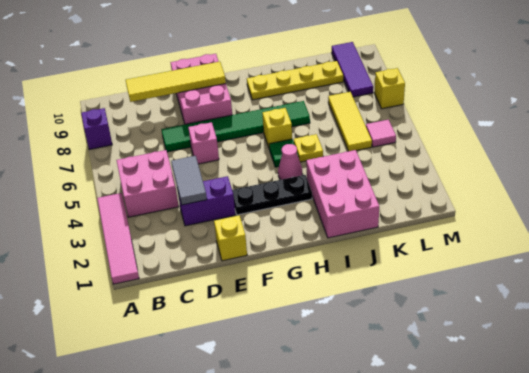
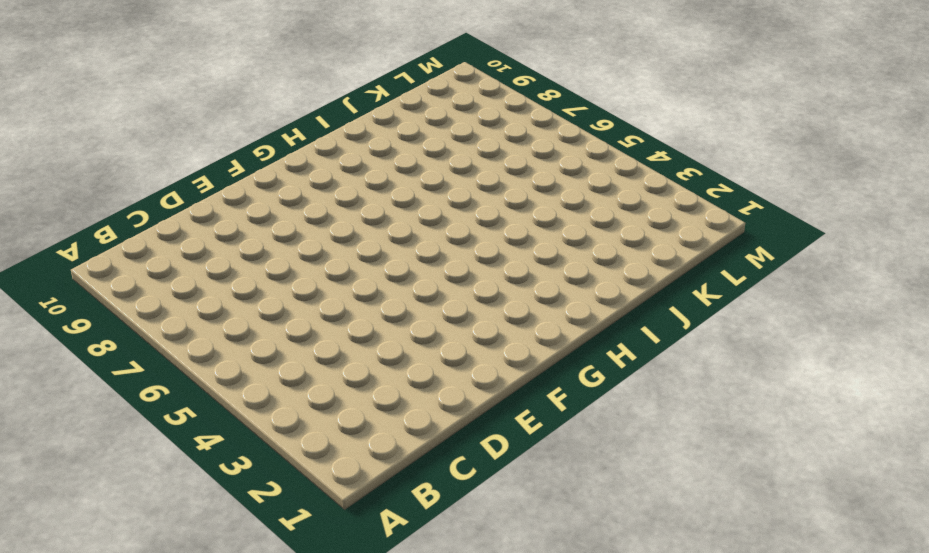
none -> pink tile A1:A4 level 1
none -> purple brick A8 level 1
none -> pink brick B4:C5 level 1

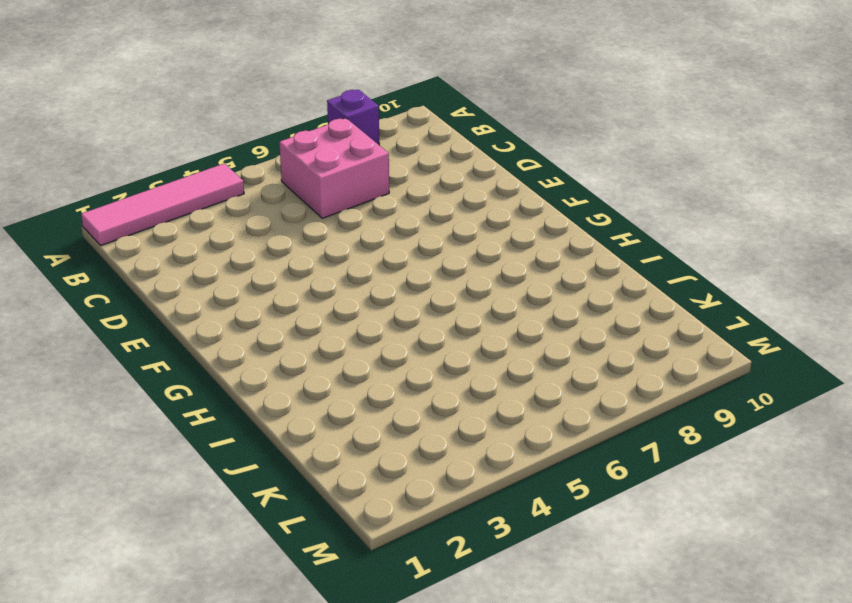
pink brick B6:C7 level 1 -> pink brick B4:C5 level 1
none -> purple brick D3:E3 level 1
none -> green tile D7:I7 level 1
none -> yellow brick E1 level 1

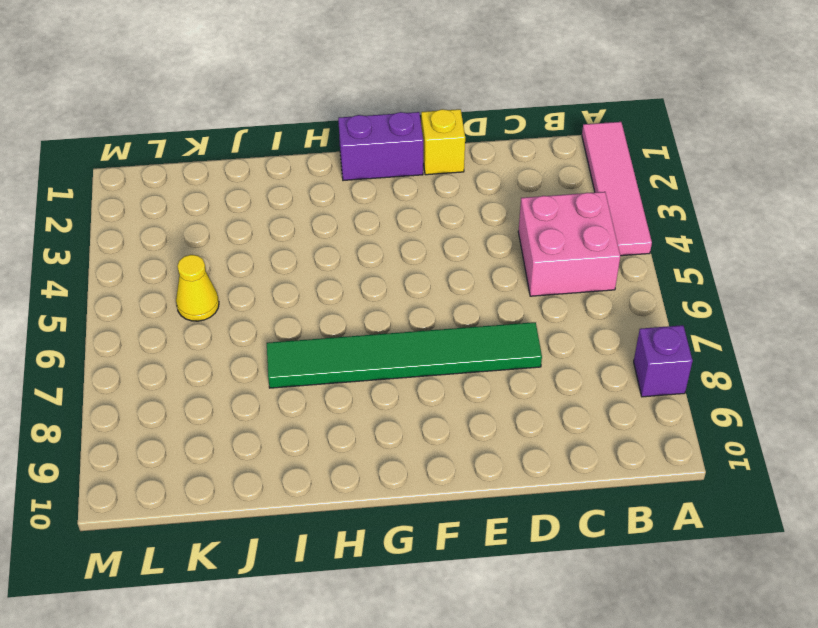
purple brick F1:G1 level 1 -> purple brick D3:E3 level 1
yellow cone K5 level 1 -> yellow tile K5:K7 level 1
none -> pink brick E6 level 1
none -> pink brick E8:F10 level 1
none -> black plate F3:H3 level 1

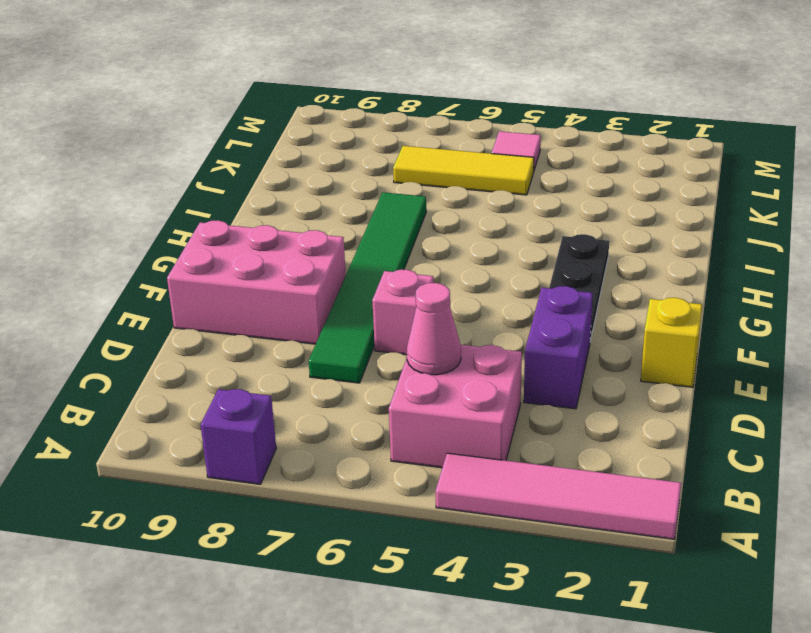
pink cone C5 level 2 -> pink cone H4 level 1
none -> green tile H5 level 1
none -> yellow brick H6 level 1
none -> yellow plate H9:K9 level 1

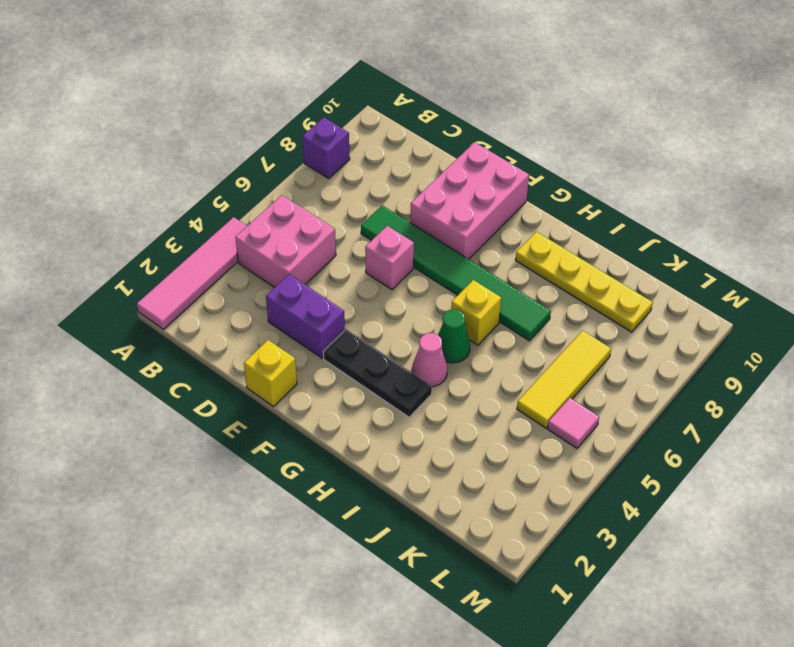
green cone H5 level 1 -> green tile H5 level 1
none -> pink brick I1:J3 level 1
none -> yellow plate I5 level 1
none -> purple tile L8:L10 level 1

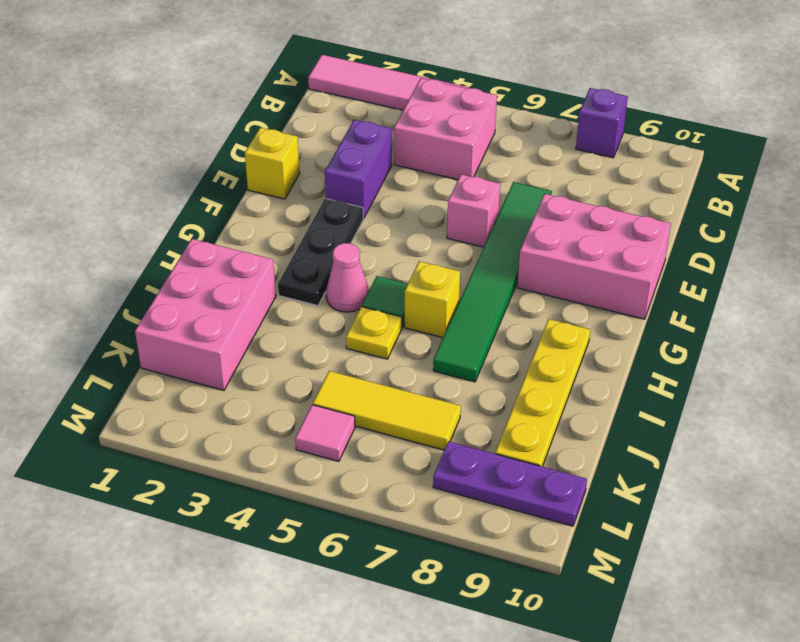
pink brick I1:K2 level 1 -> pink brick I1:J3 level 1
purple plate L8:L10 level 1 -> purple tile L8:L10 level 1
none -> yellow brick M7 level 1
none -> yellow tile C9:F9 level 2
none -> grey tile D3:D4 level 2

